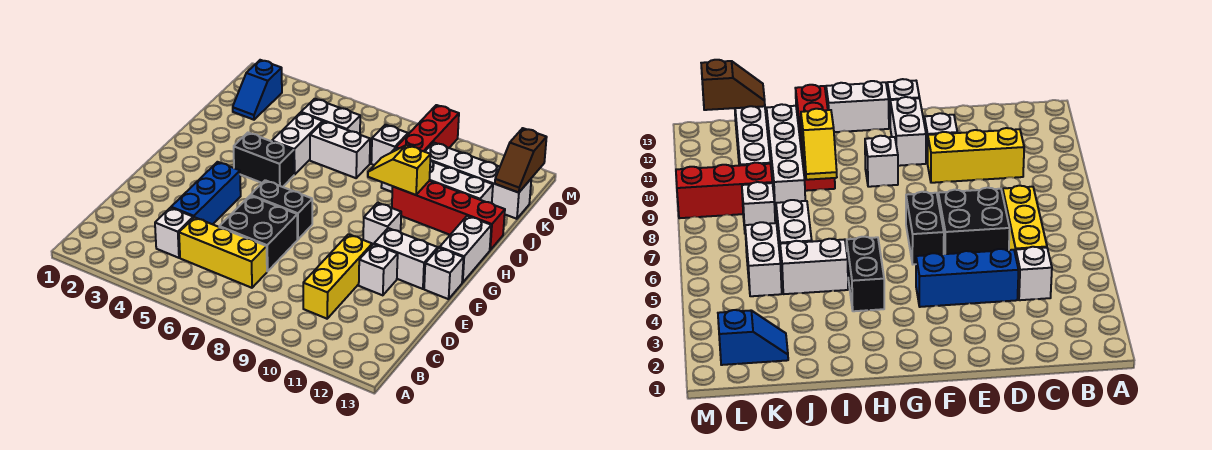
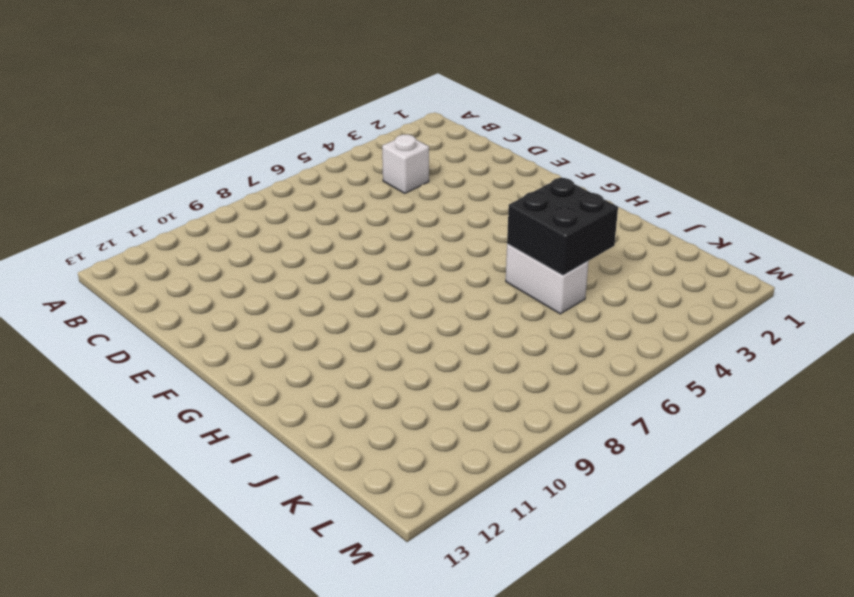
black brick I4:J5 level 2 -> black brick D6:E7 level 1
none -> yellow brick C5:C7 level 1
none -> yellow brick C10:E10 level 1
none -> blue brick D4:F4 level 1

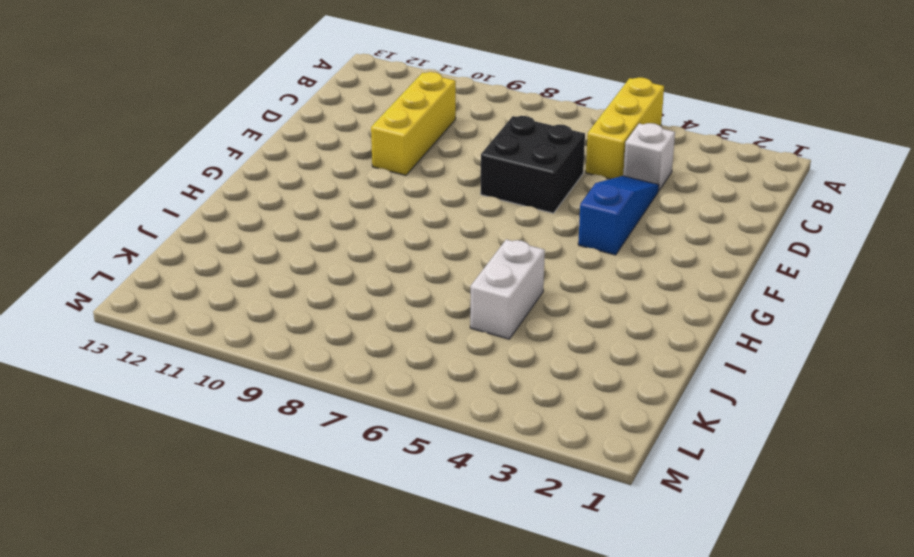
yellow brick A5:C5 level 1 -> yellow brick C5:C7 level 1
blue slope D4:F4 level 1 top F -> blue brick D4:F4 level 1
none -> white brick E11 level 1
none -> black brick F6:F7 level 1
none -> white brick F11:F12 level 1

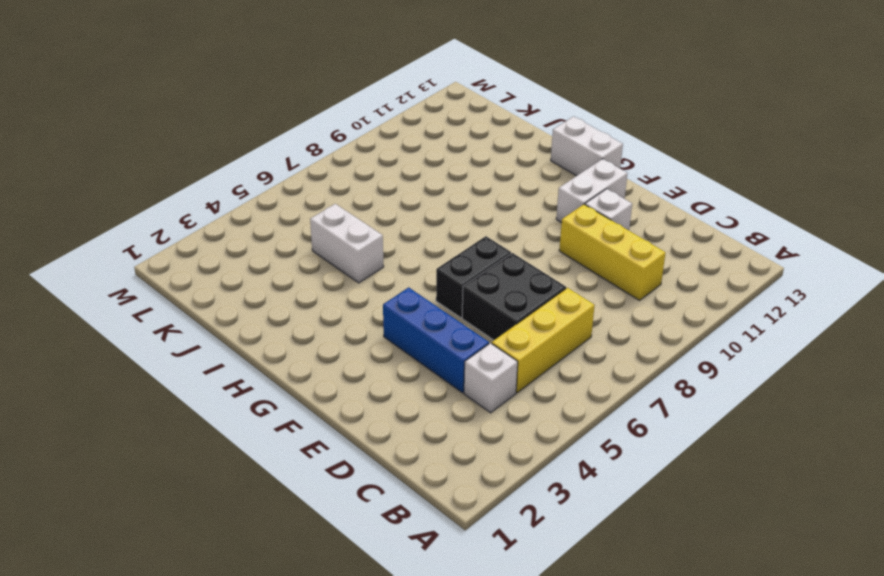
none -> white brick F13 level 1
none -> white brick G10 level 1
none -> black brick H4:H5 level 1

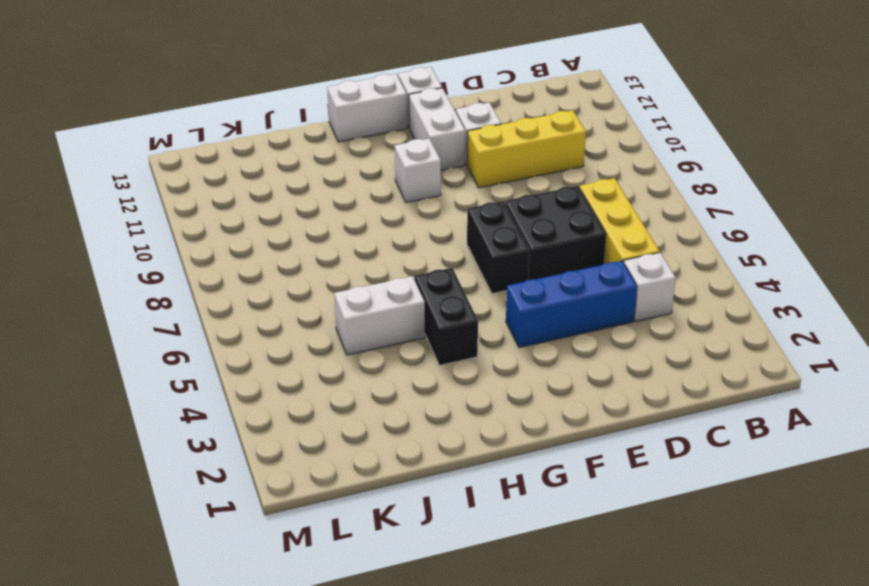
none -> red brick I10:I13 level 1
none -> white brick J6:J7 level 1
none -> white brick J9:J12 level 1

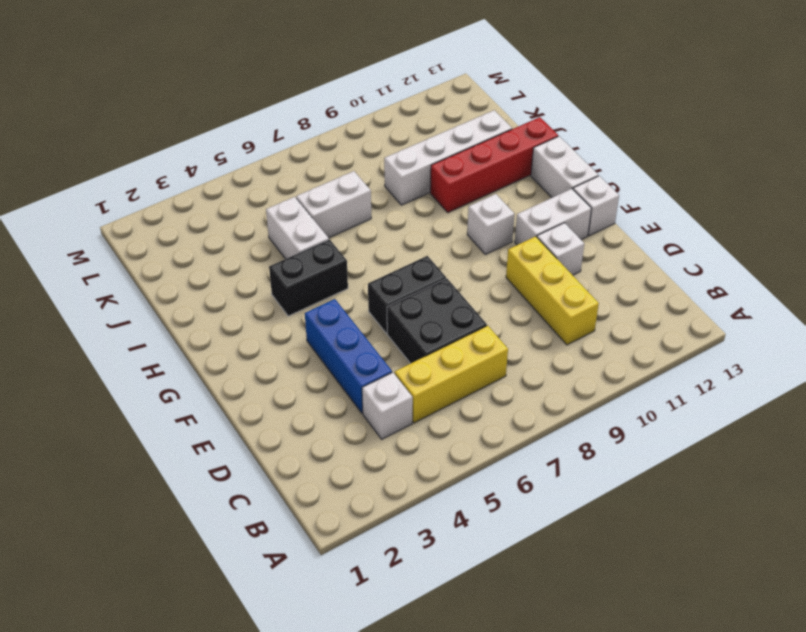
none -> blue slope K2:L2 level 1 top L
none -> white brick K5:K6 level 1
none -> white brick K8 level 1

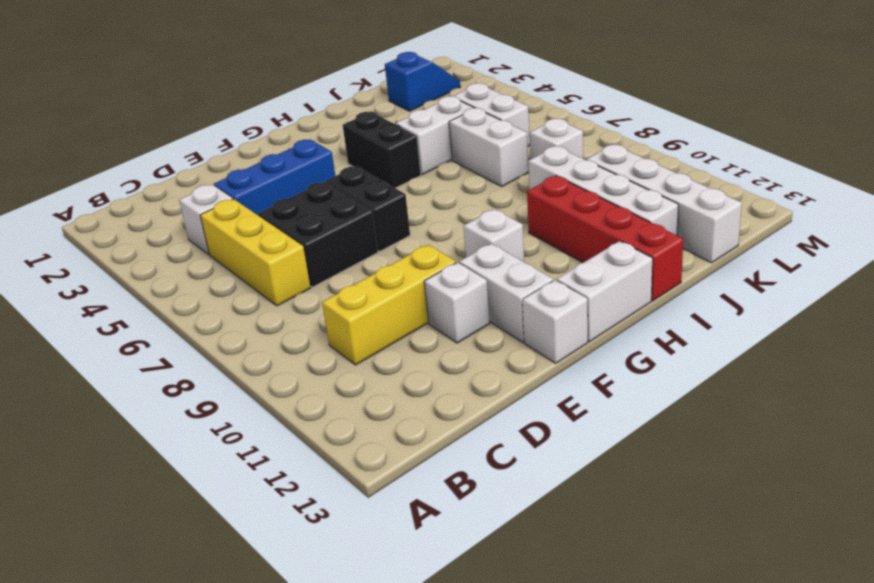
blue slope K2:L2 level 1 top K -> blue slope K2:L2 level 1 top L
none -> red brick K9:M9 level 1
none -> yellow slope I9:I10 level 2 top 10
none -> brown slope K13:L13 level 2 top L

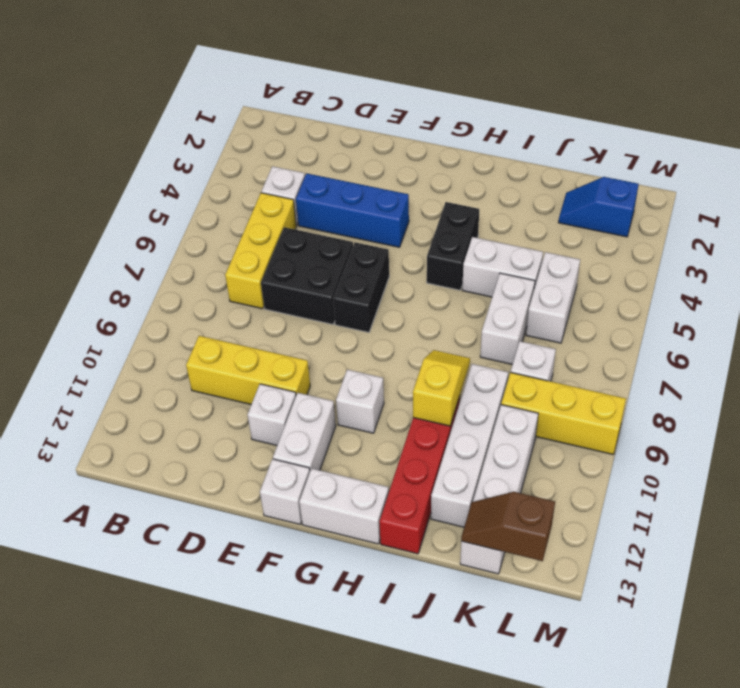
yellow brick K9:M9 level 1 -> red brick K9:M9 level 1

